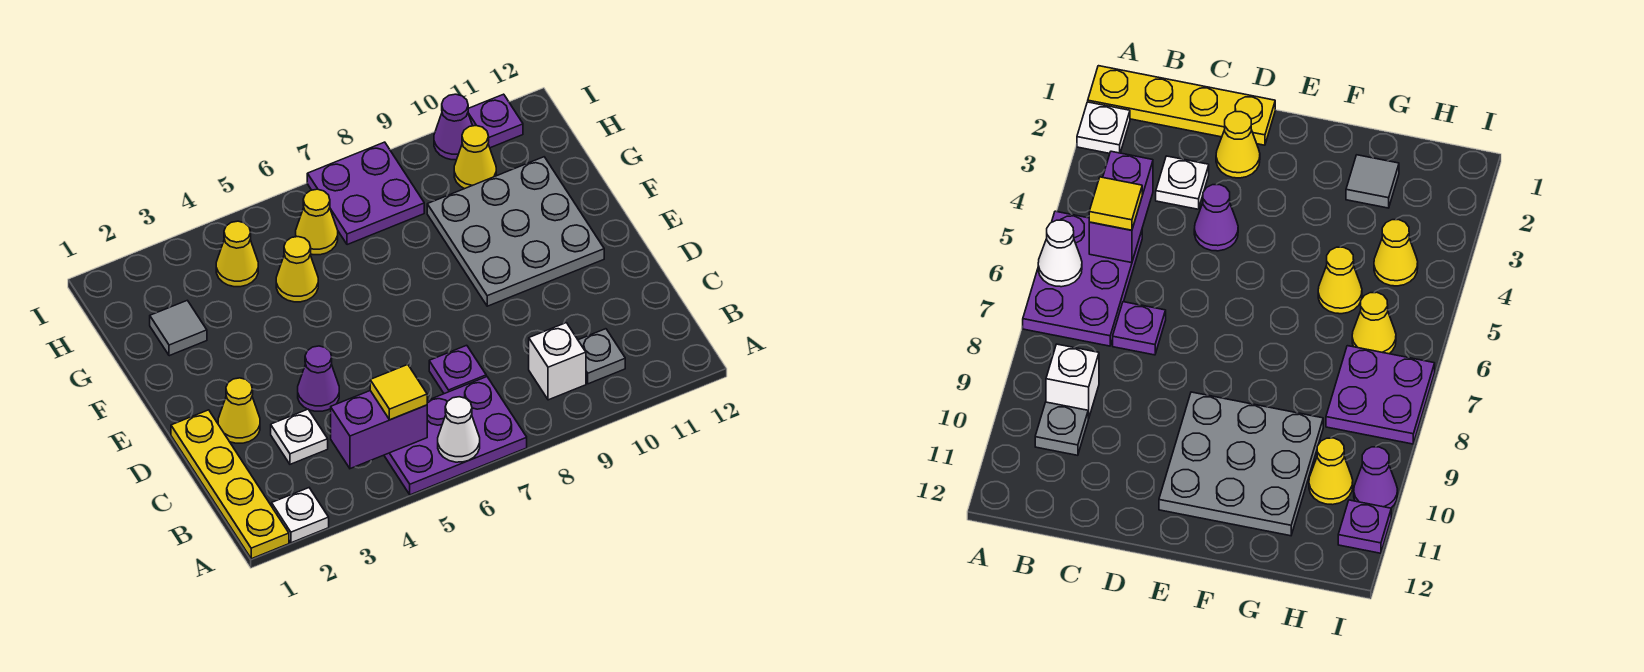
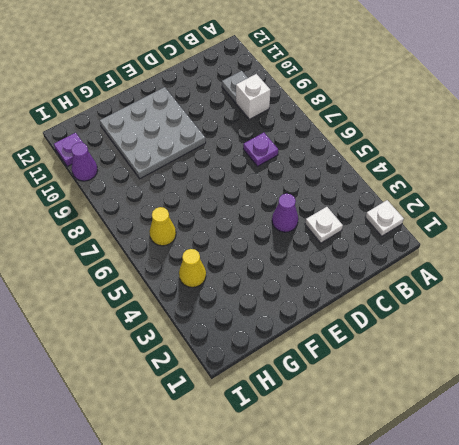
none -> yellow plate A1:D1 level 1
none -> purple plate A5:B7 level 1
none -> yellow cone D2 level 1

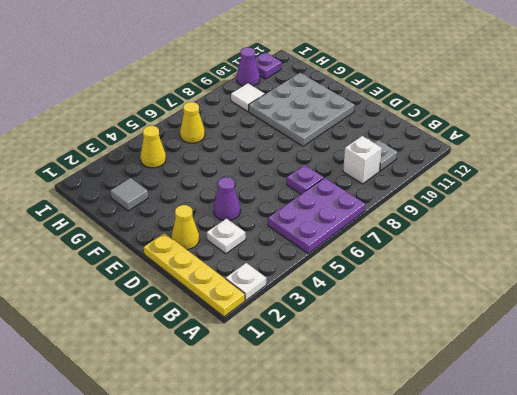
white tile H9 level 1 -> none
none -> yellow cone G5 level 1
none -> purple plate H7:I8 level 1
none -> yellow cone H10 level 1

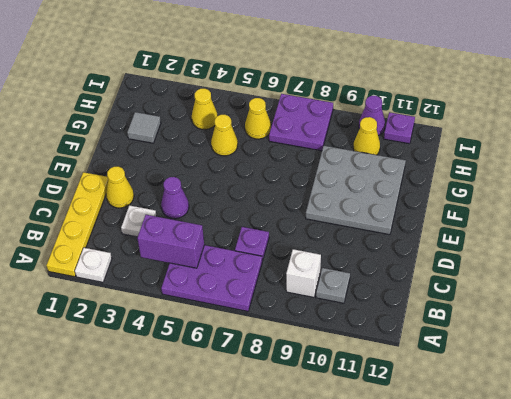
none -> white cone A6 level 2
none -> yellow tile B5 level 3

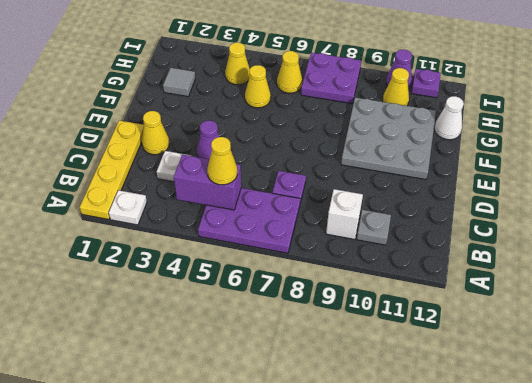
yellow cone B5 level 3 -> yellow tile B5 level 3
white cone G12 level 1 -> white cone A6 level 2

